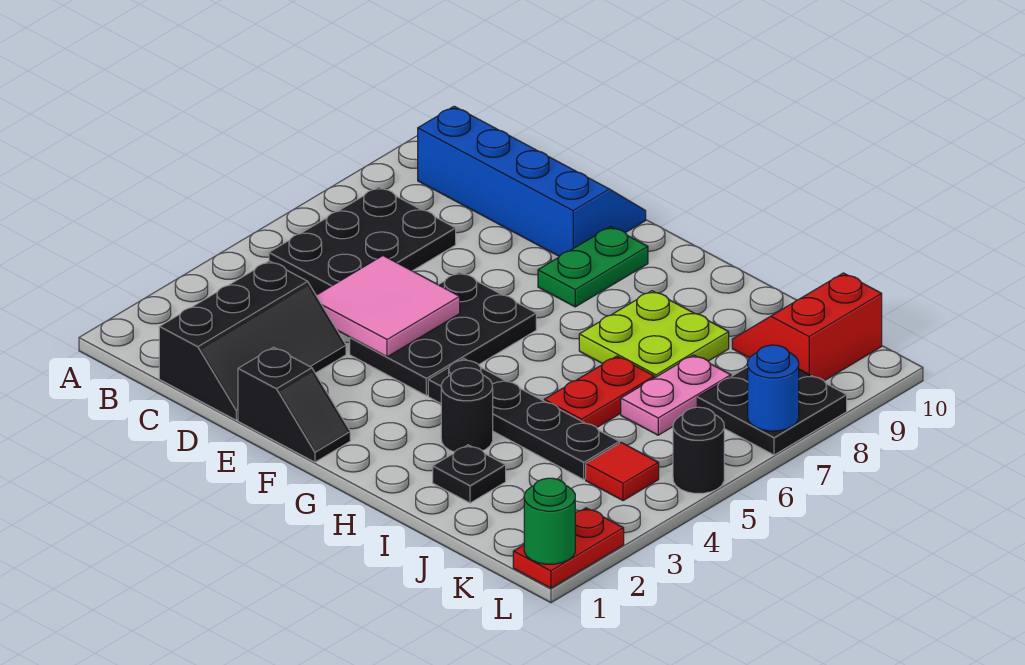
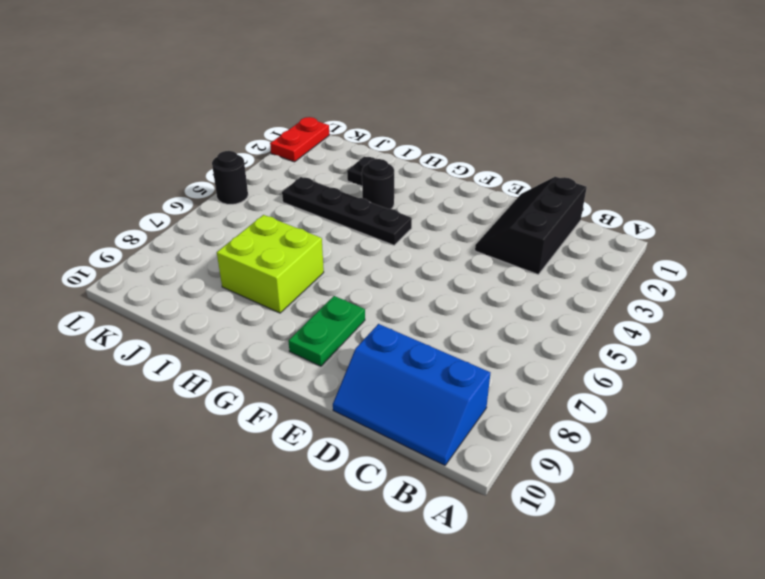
blue slope B9:D10 level 1 top 9 -> blue slope B9:E10 level 1 top 9
lime brick H7:I8 level 1 -> lime plate H7:I8 level 1
none -> black plate B5:C7 level 1
none -> black slope E1:F1 level 1 top E
none -> black plate E4:F6 level 1

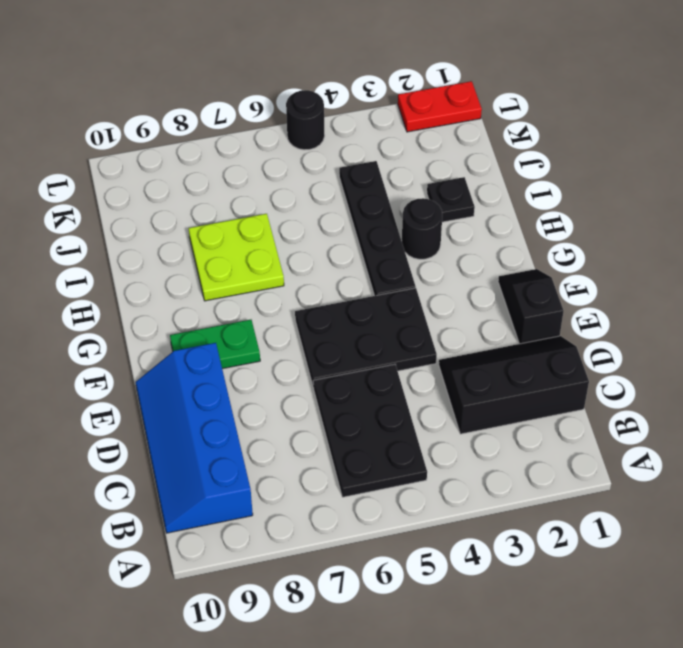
black plate B5:D6 level 1 -> black plate B5:C7 level 1
none -> red plate I5:I6 level 1
none -> pink plate J6:J7 level 1
none -> red slope J9:K10 level 1 top K

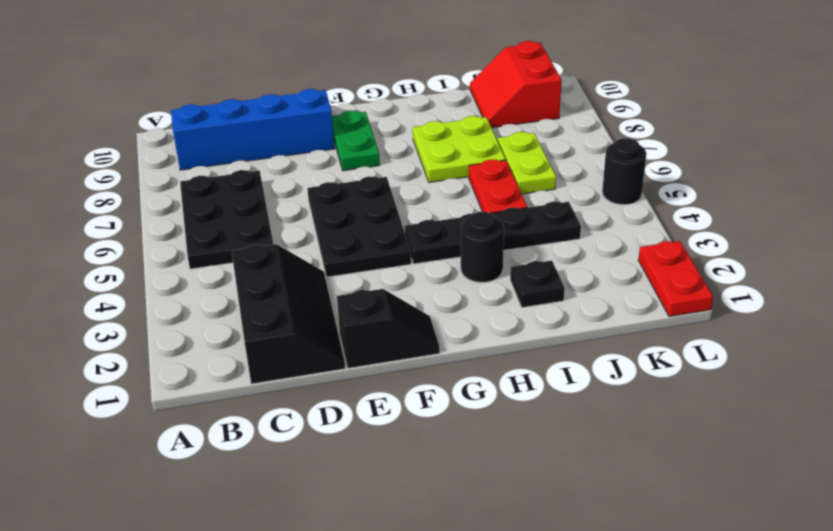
lime plate J6:J7 level 1 -> pink plate J6:J7 level 1
none -> red tile K4 level 1
none -> black plate K7:L8 level 1
none -> pink tile D4:E5 level 2

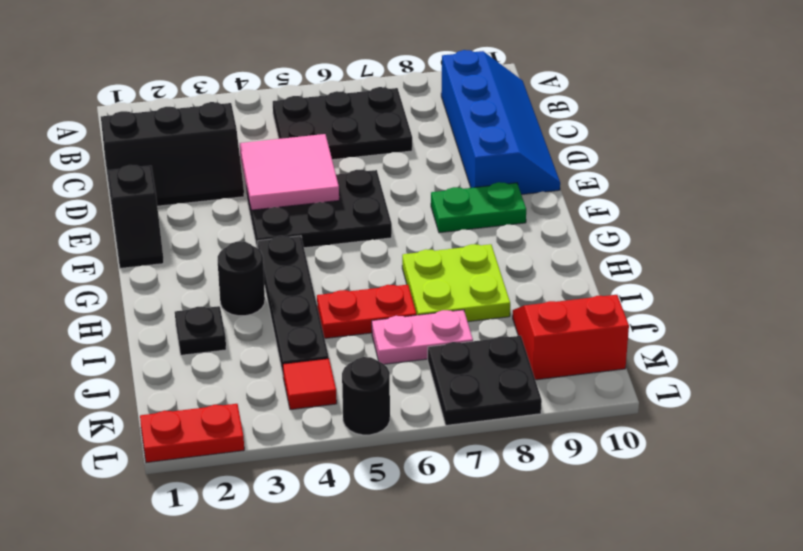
none -> green round brick L1 level 2
none -> blue round brick L7 level 2

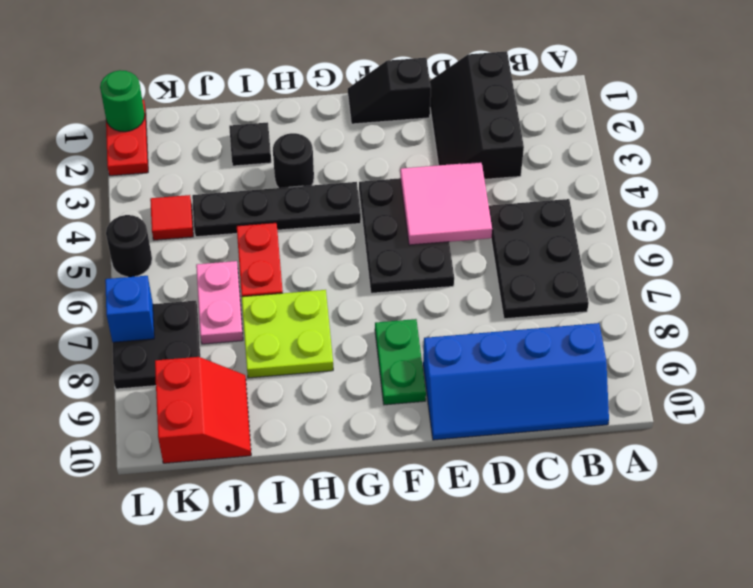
blue brick L7 level 2 -> blue round brick L7 level 2

